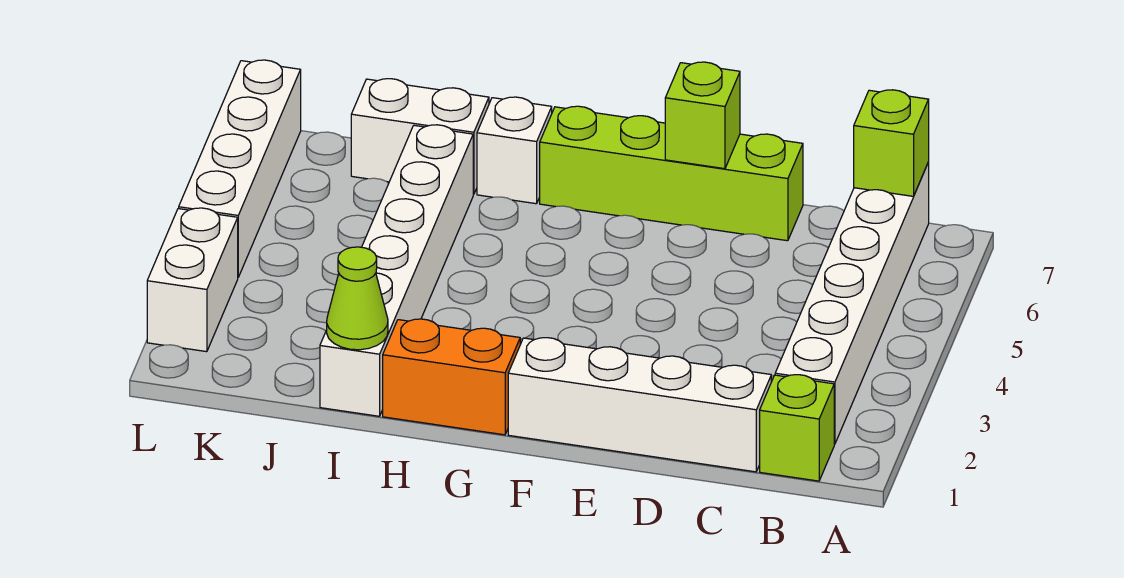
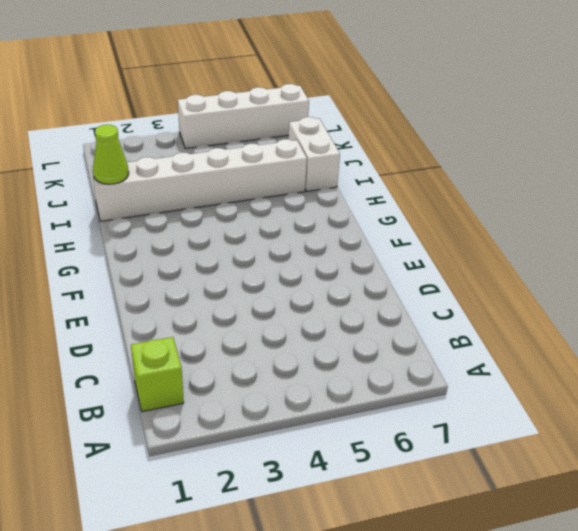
none -> white brick B2:B7 level 1
none -> white brick C1:F1 level 1
none -> lime brick D7:G7 level 1

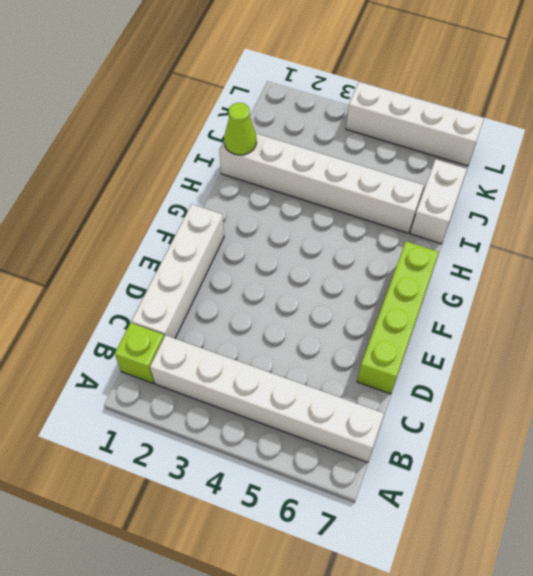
none -> orange brick G1:H1 level 1
none -> white brick H7 level 1
none -> white brick L2:L3 level 1

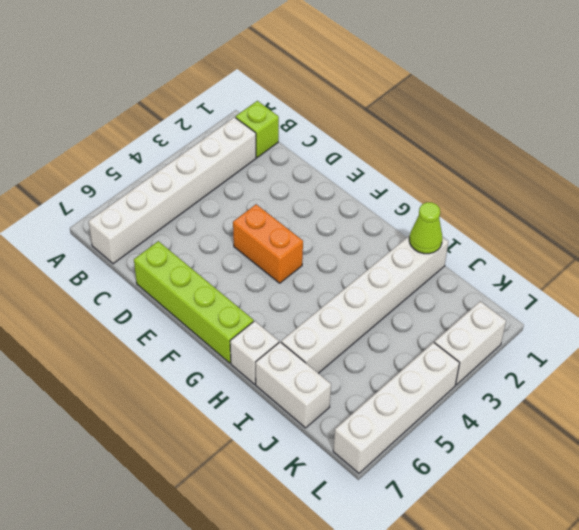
orange brick E4:F4 level 1 -> orange brick G1:H1 level 1
none -> white brick C1:F1 level 1
none -> lime brick B7 level 2
none -> lime brick E7 level 2

